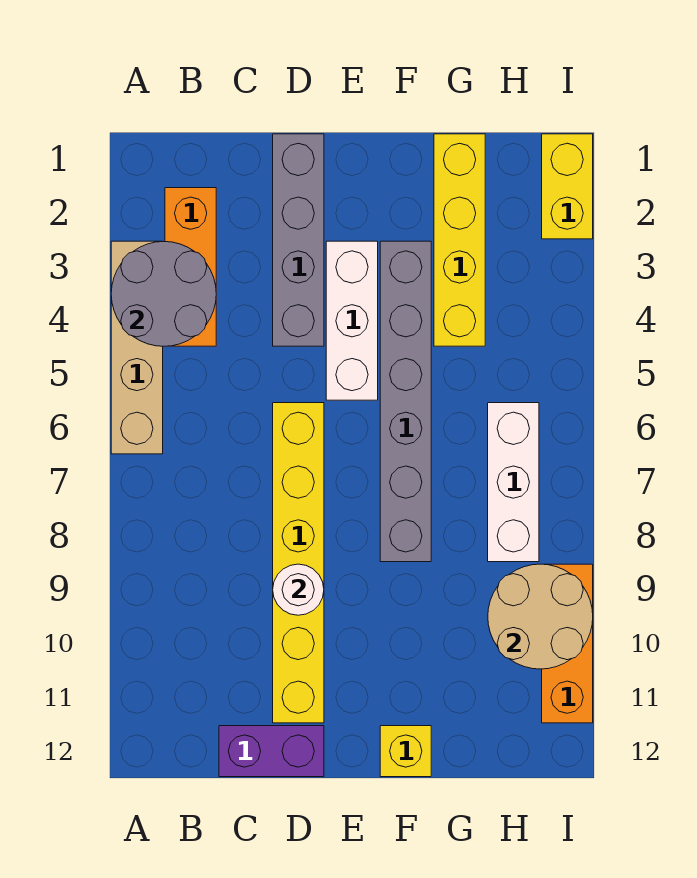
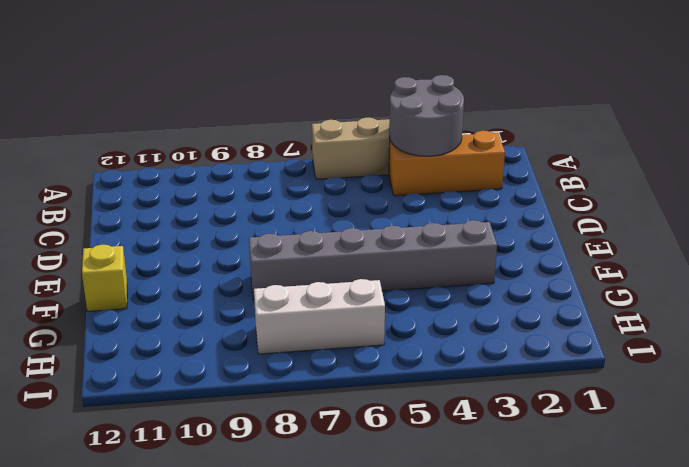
none -> purple brick C12:D12 level 1
none -> grey brick D1:D4 level 1
none -> yellow brick D6:D11 level 1

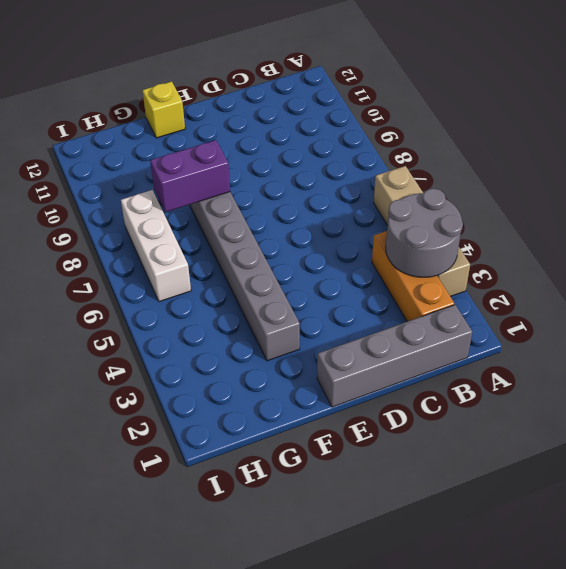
grey brick B1:E1 level 1 -> grey brick D1:D4 level 1
purple brick F8:G8 level 2 -> purple brick C12:D12 level 1
none -> yellow brick D6:D11 level 1
none -> white brick E3:E5 level 1
none -> yellow brick G1:G4 level 1

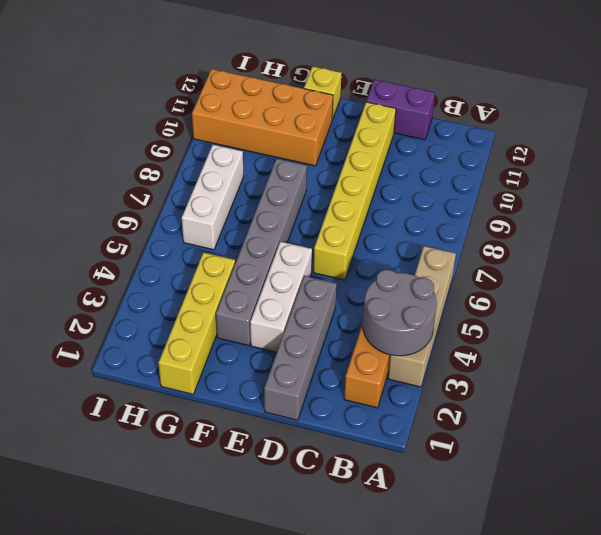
orange brick F10:I11 level 1 -> orange brick I9:I11 level 1
none -> yellow brick I1:I2 level 1
none -> white round brick D9 level 2
none -> tan round brick H9:I10 level 2

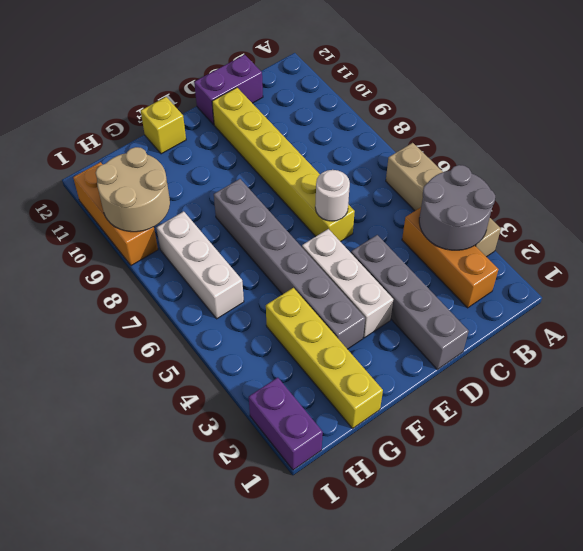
white round brick D6 level 2 -> white round brick D9 level 2
purple brick I1:I2 level 1 -> yellow brick I1:I2 level 1

